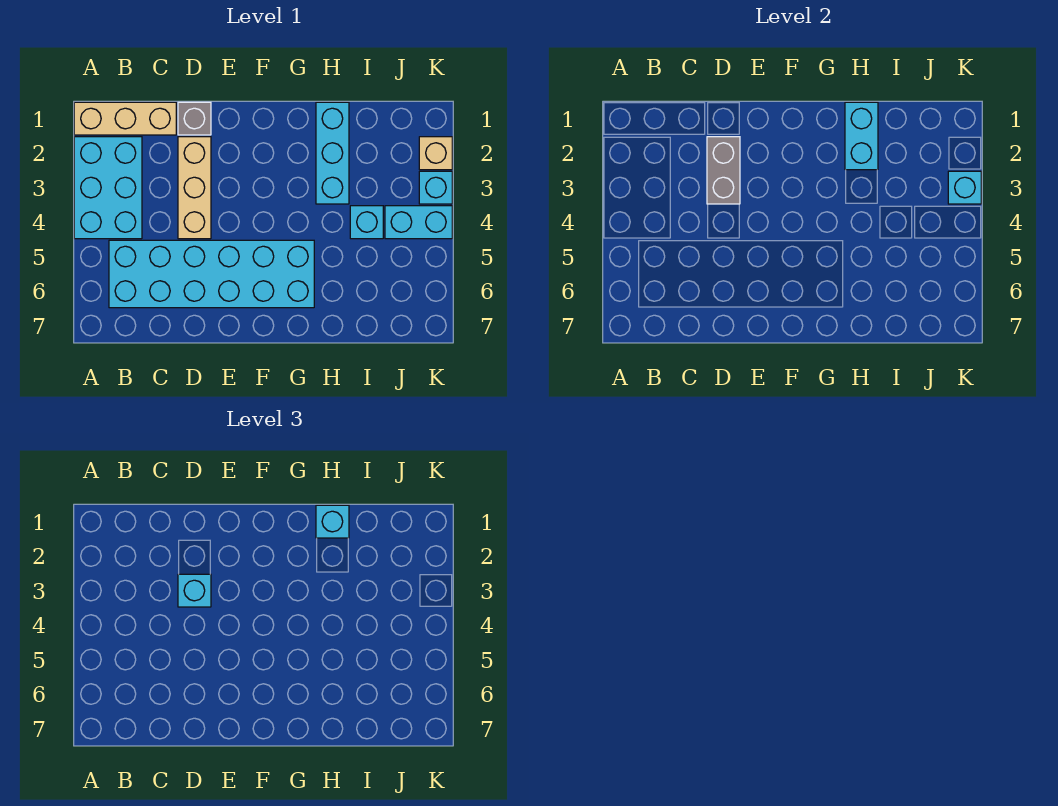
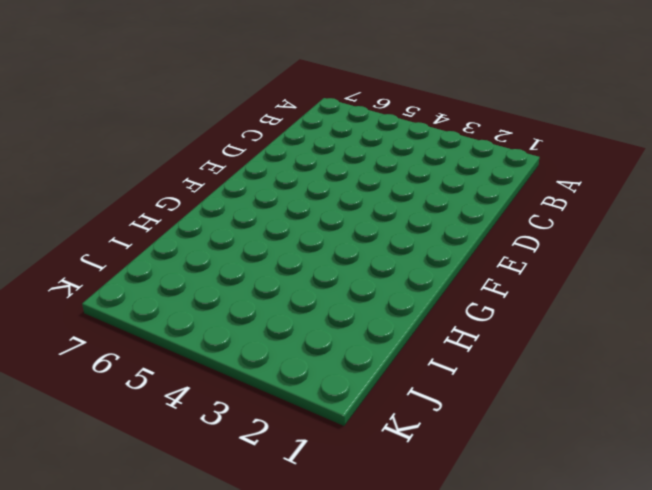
none -> tan brick A1:C1 level 1
none -> cyan brick A2:B4 level 1
none -> cyan brick B5:G6 level 1

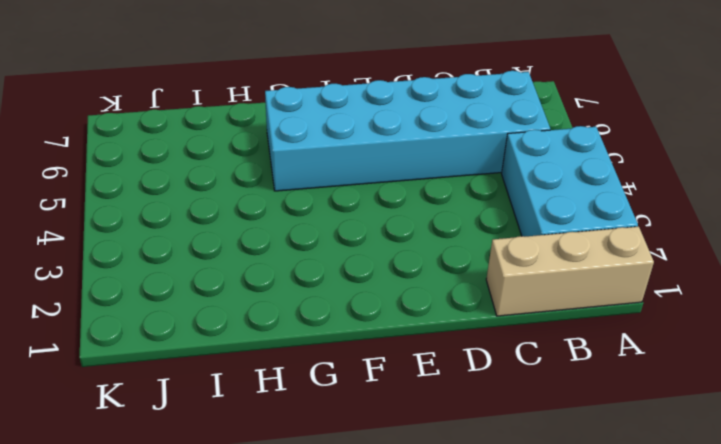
none -> grey brick D1 level 1
none -> tan brick D2:D4 level 1
none -> cyan brick H1:H3 level 1

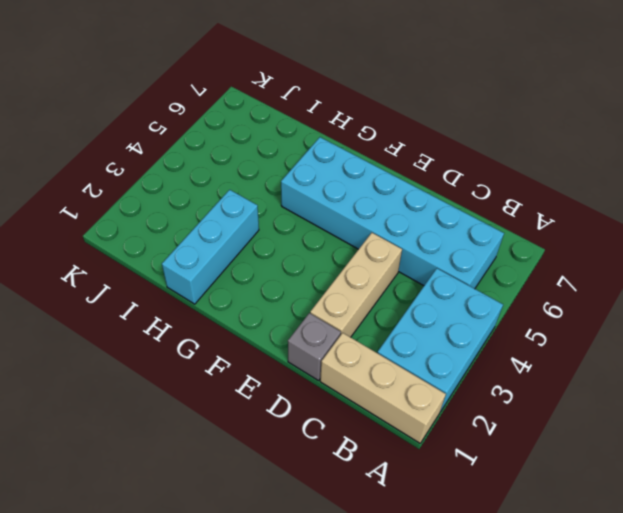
none -> cyan brick I4 level 1
none -> cyan brick J4:K4 level 1
none -> tan brick K2 level 1

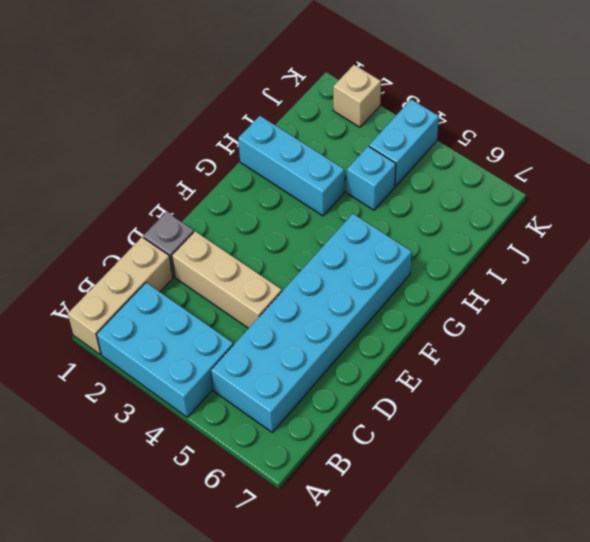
none -> cyan brick K3 level 1
none -> grey brick D2:D3 level 2
none -> cyan brick H1:H2 level 2

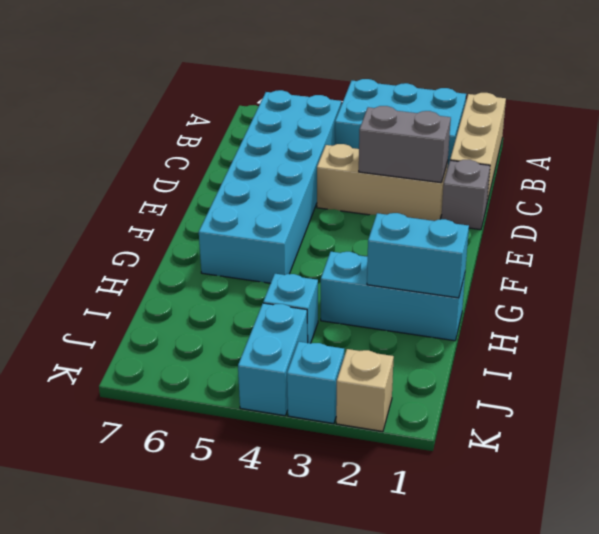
none -> cyan brick K3 level 2
none -> cyan brick D3 level 3
none -> cyan brick H1 level 3

